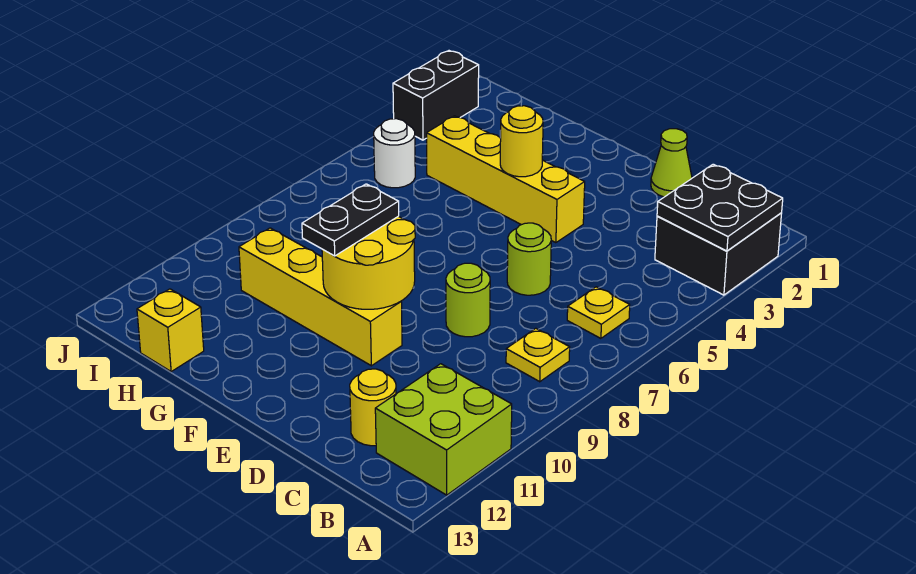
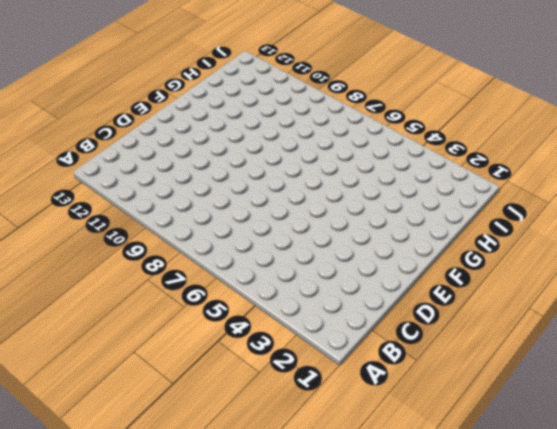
none -> black brick A2:B3 level 1
none -> lime brick A11:B12 level 1
none -> yellow plate B6 level 1

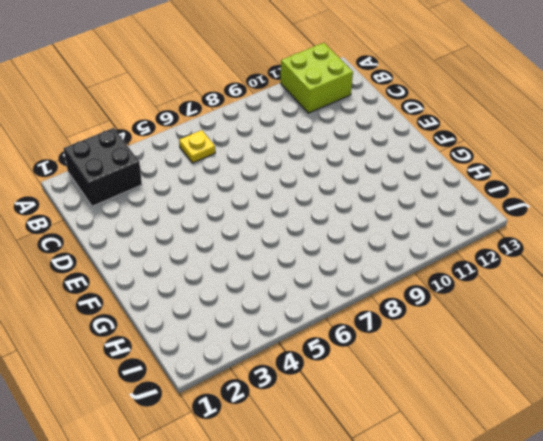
none -> yellow plate B8 level 1
none -> yellow round brick C12 level 1
none -> lime cone D1 level 1

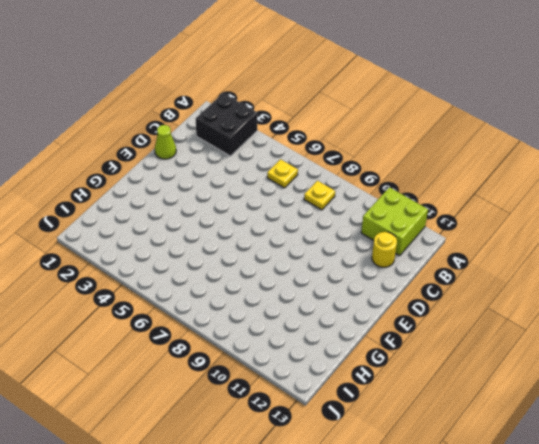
none -> lime round brick D6 level 1
none -> lime round brick D8 level 1
none -> yellow brick E4:H4 level 1

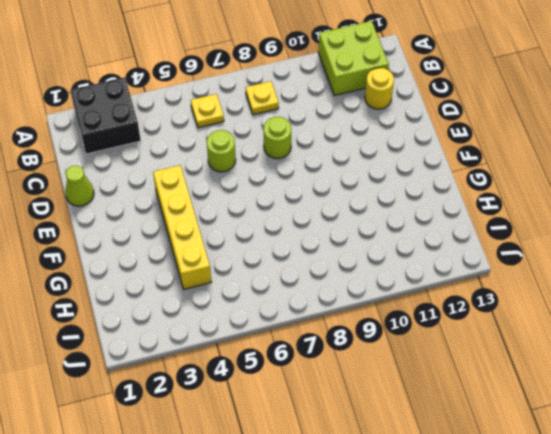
none -> yellow brick E10:H10 level 1
none -> yellow brick H13 level 1
none -> white round brick I5 level 1

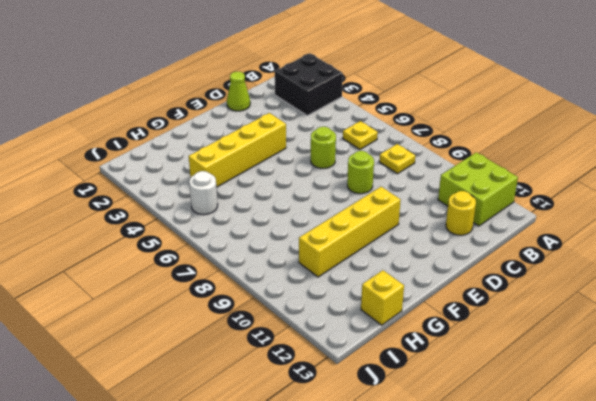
none -> black brick J2:J3 level 1
none -> black plate A2:B3 level 2
none -> yellow round brick E9:F10 level 2

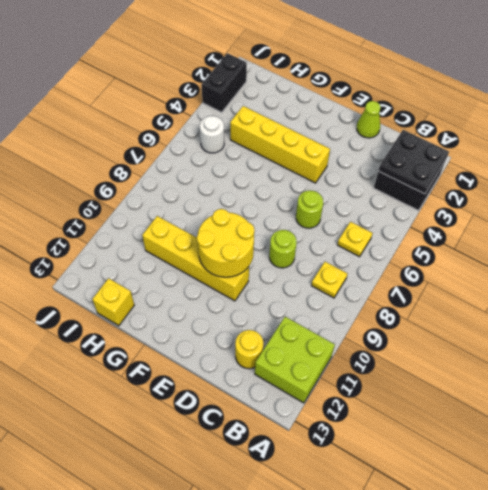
none -> yellow round brick F4 level 2
none -> black plate F9:F10 level 3

